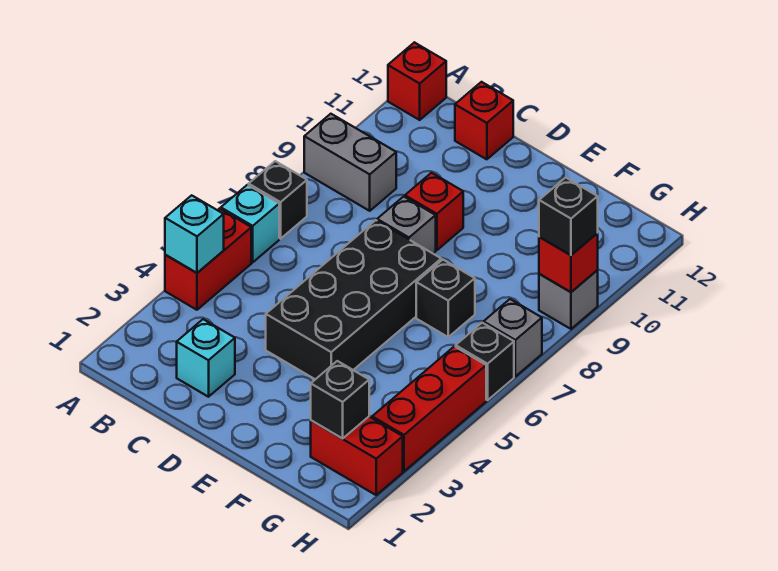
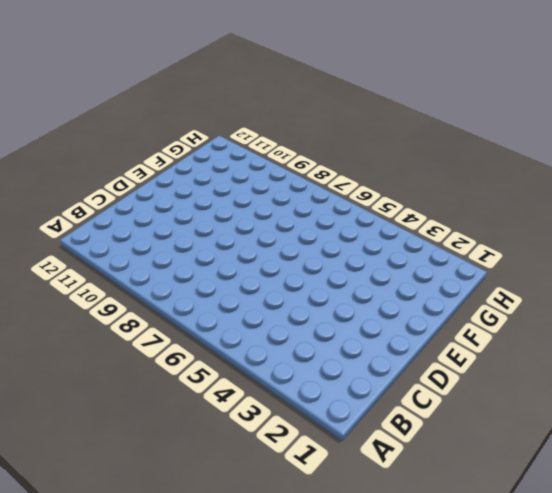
none -> red brick A4:A5 level 1
none -> cyan brick A6 level 1
none -> black brick A7 level 1

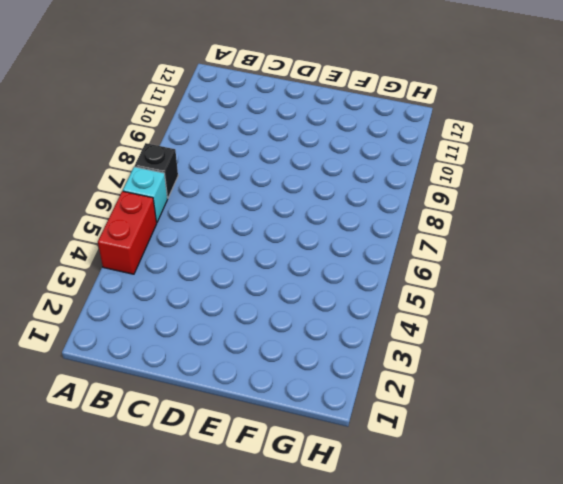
none -> grey brick A9:B9 level 1
none -> red brick A12 level 1
none -> cyan brick C2 level 1

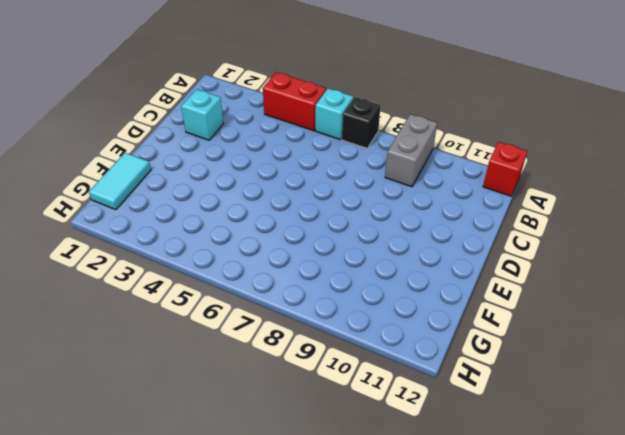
cyan tile F1:G1 level 1 -> none
none -> red brick C12 level 1
none -> black brick D4:E7 level 1
none -> grey brick D8 level 1

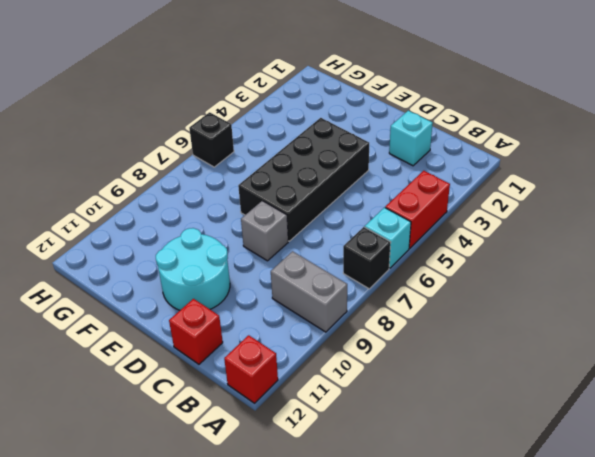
cyan round brick D10:E11 level 1 -> none
none -> red brick D9 level 1
none -> black brick F7 level 1
none -> red brick G2:H2 level 1

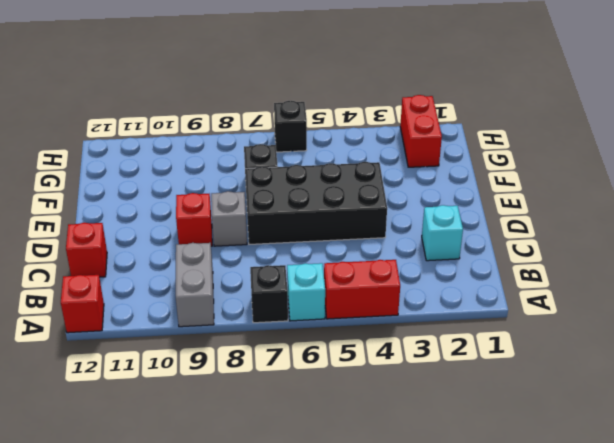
none -> red brick H3:H5 level 1
none -> grey brick H7 level 1
none -> grey brick H9 level 1

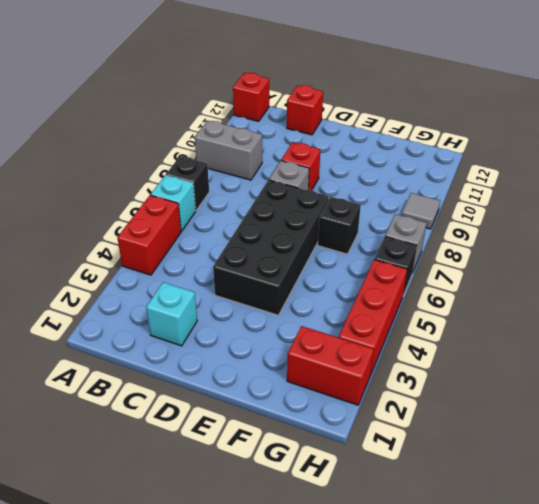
grey tile H9 level 1 -> grey brick H9 level 1
none -> cyan brick A4 level 2
none -> black brick G2 level 2
none -> red brick H9 level 2

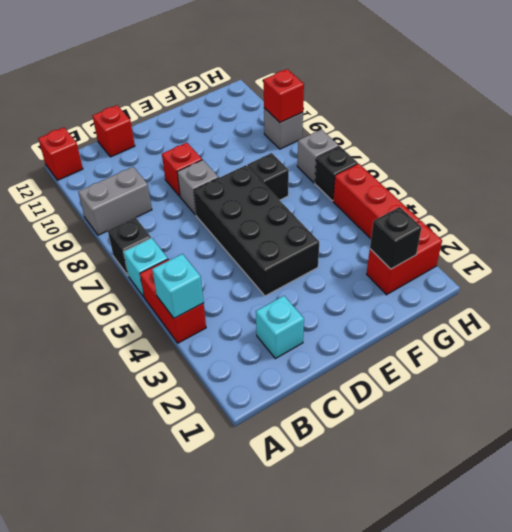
none -> black brick H9 level 3

